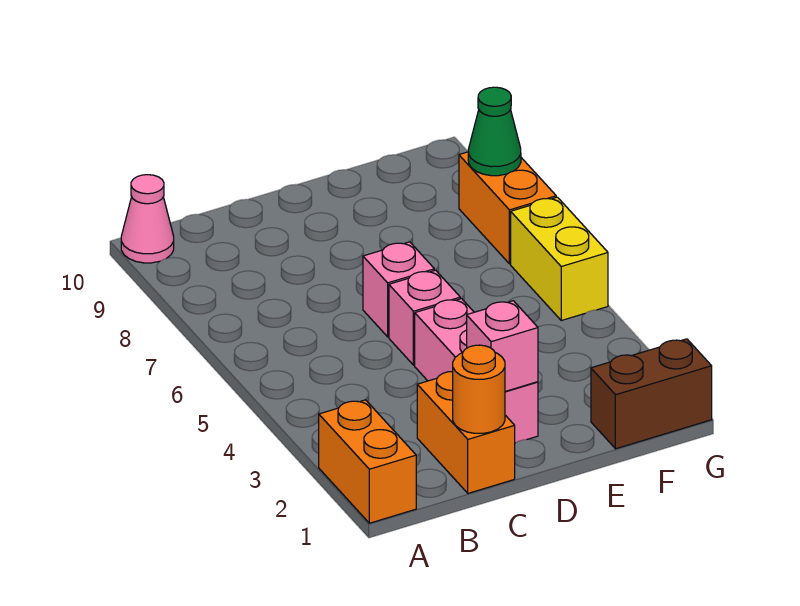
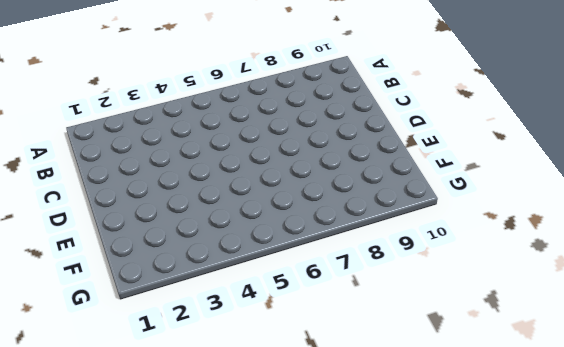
none -> orange brick A1:A2 level 1
none -> pink cone A10 level 1
none -> orange brick C1:C2 level 1

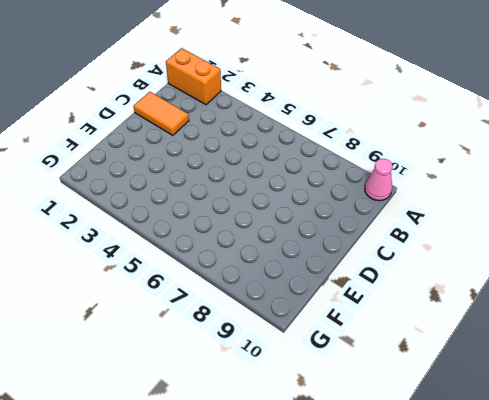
orange tile C1:C2 level 1 -> orange brick C1:C2 level 1
none -> pink brick D2:D4 level 1
none -> pink brick D5 level 1
none -> pink brick D6 level 1

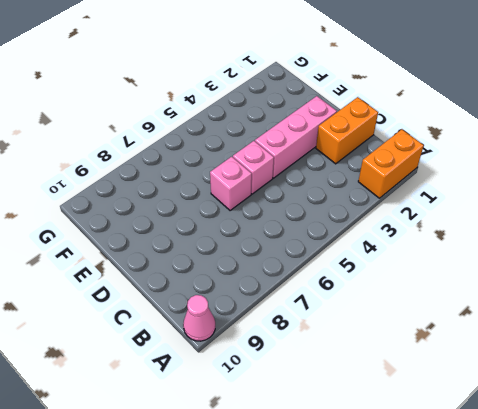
none -> brown brick F1:G1 level 1
none -> yellow brick G5:G6 level 1
none -> orange brick G7:G8 level 1

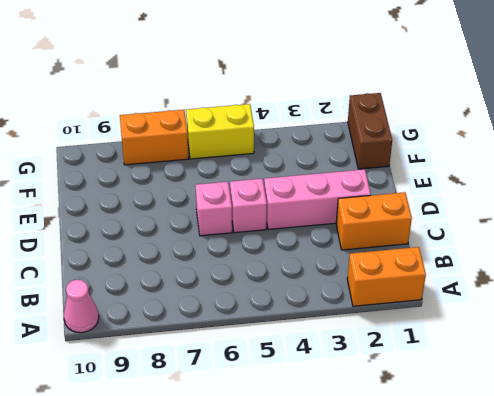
none -> orange round brick C1 level 2
none -> pink brick D2 level 2
none -> green cone G8 level 2

